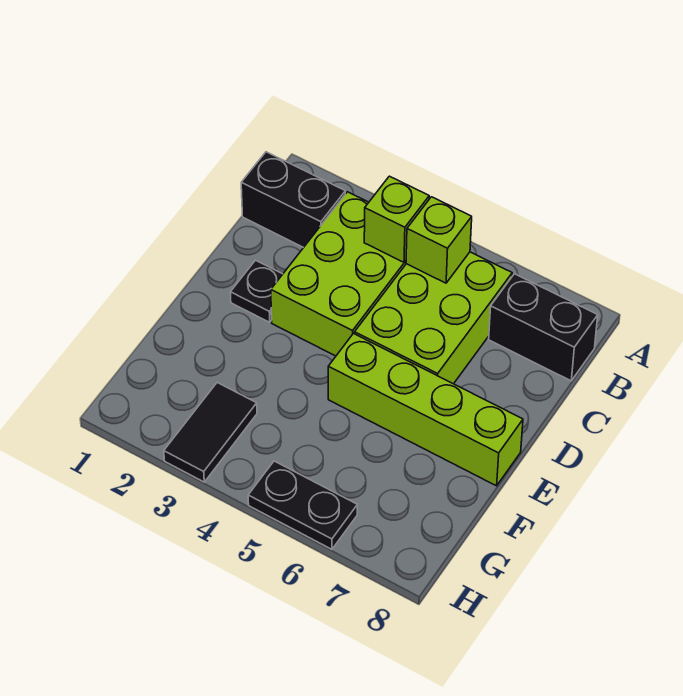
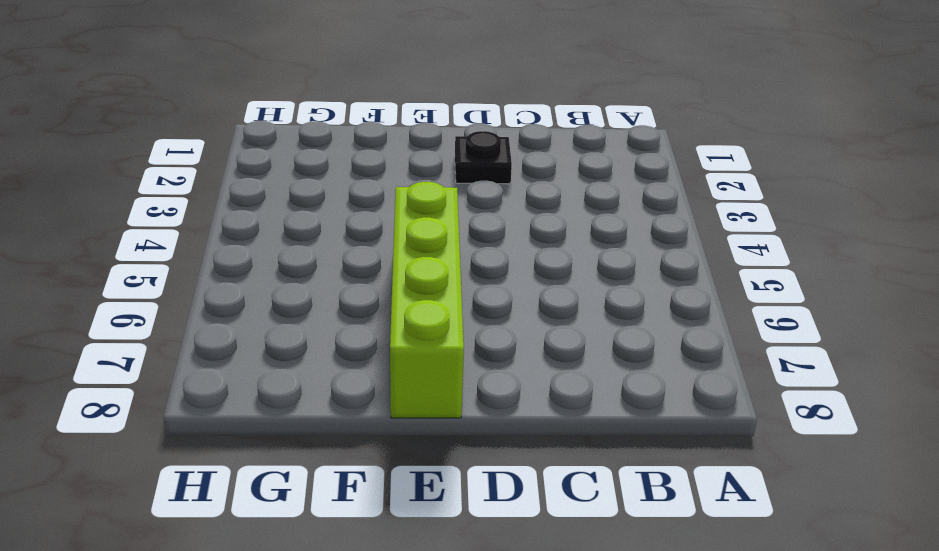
none -> black brick B1:B2 level 1
none -> lime brick B3:D4 level 1

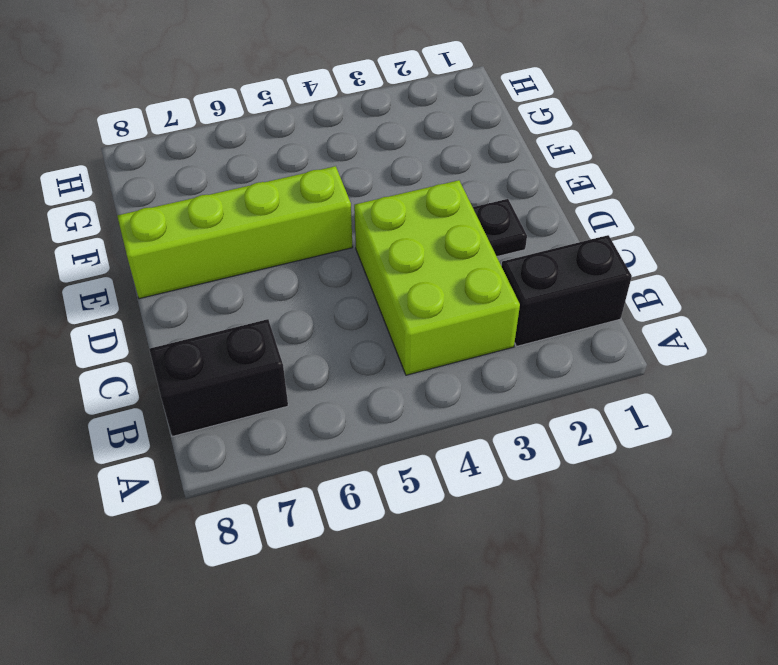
none -> lime brick B5:D6 level 1
none -> black tile G3:H3 level 1

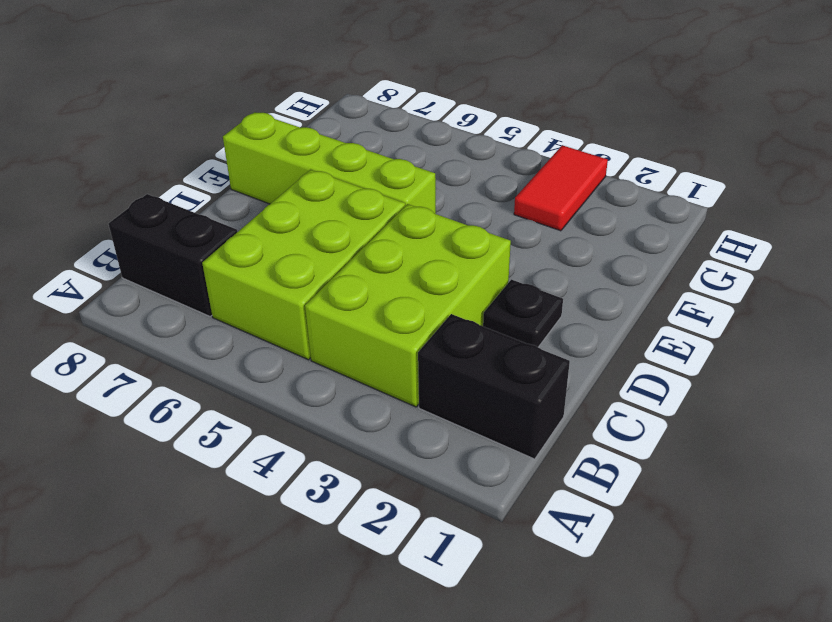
red tile G3:H3 level 1 -> black tile G3:H3 level 1
none -> black plate H5:H6 level 1
none -> lime brick B4 level 2

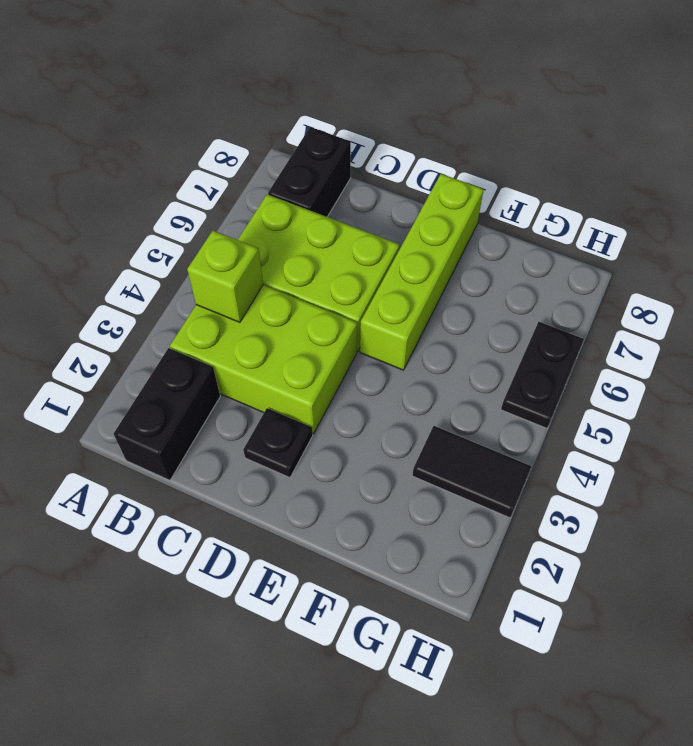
none -> lime brick B5 level 2

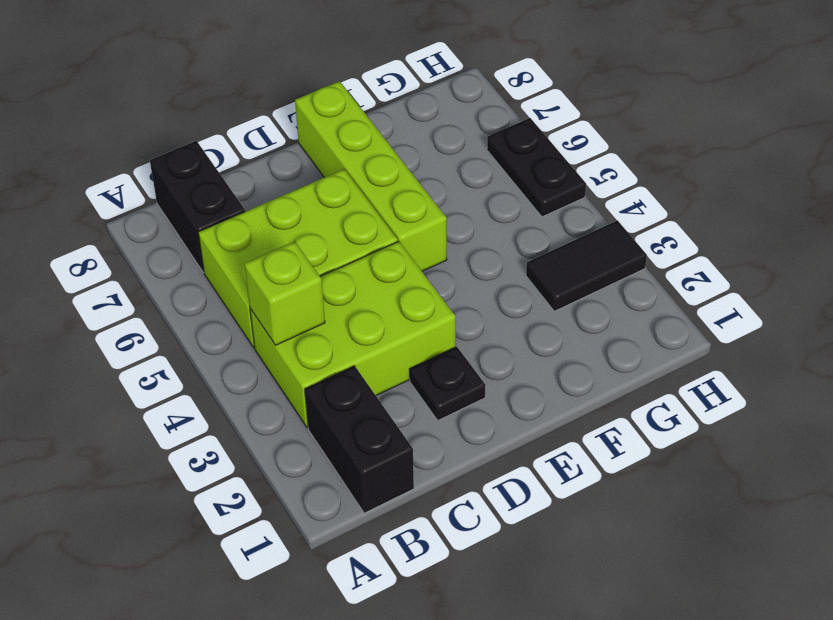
none -> lime brick B5 level 2

